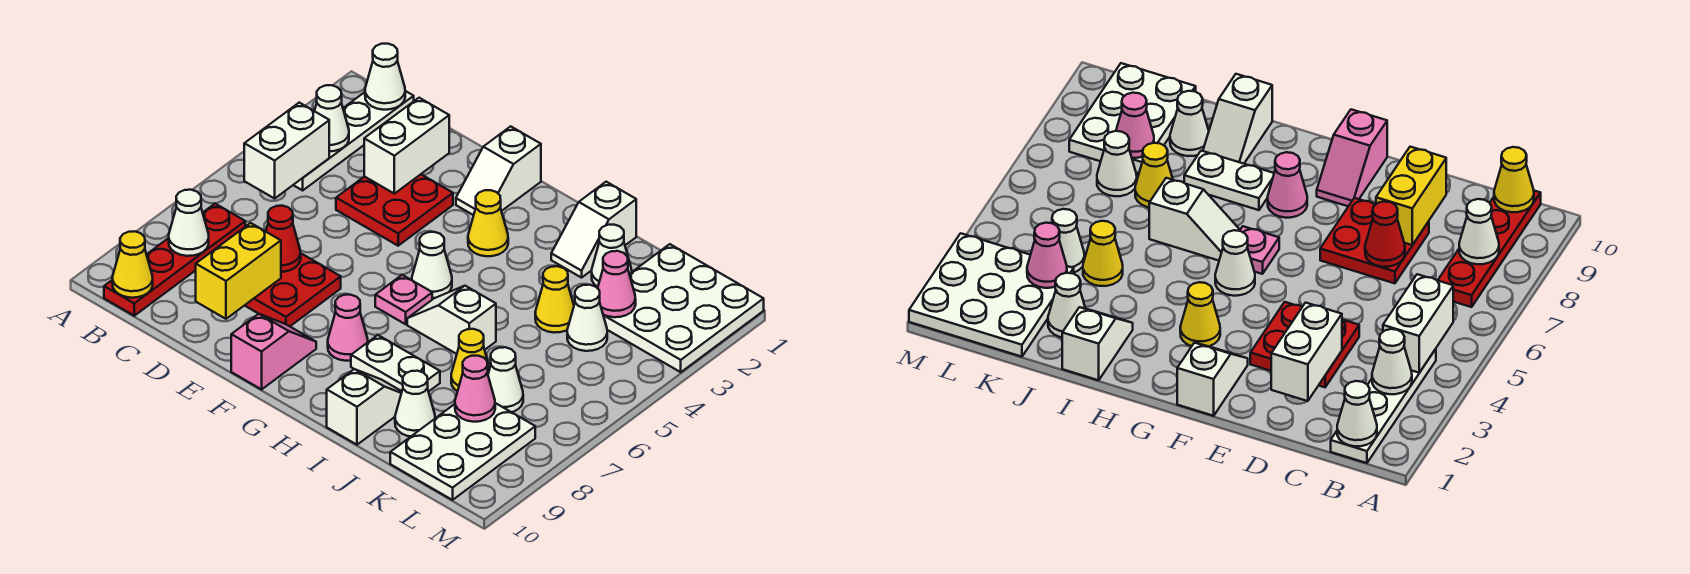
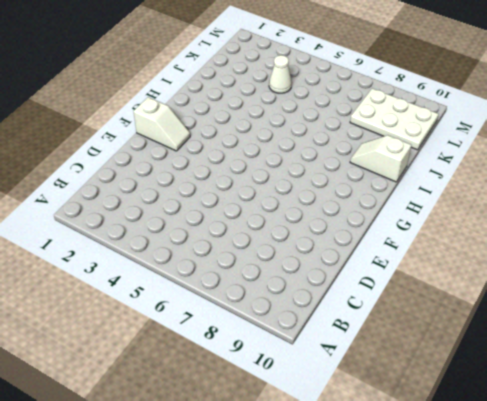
none -> white plate B1:B4 level 1
none -> red plate B7:B10 level 1
none -> red plate D3:E4 level 1
none -> red plate D7:E8 level 1

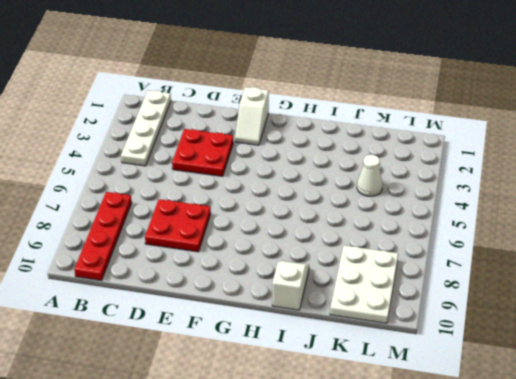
none -> pink slope F9:F10 level 1 top 10
none -> yellow cone G3 level 1
none -> white cone G5 level 1
none -> pink plate G6 level 1

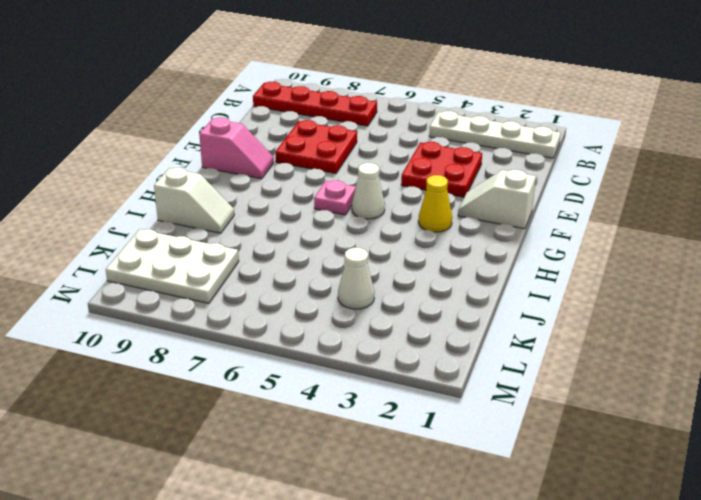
none -> pink cone G8 level 1
none -> white slope H6:I6 level 1 top I
none -> white plate H8:I8 level 1
none -> white slope I1:I2 level 1 top 1

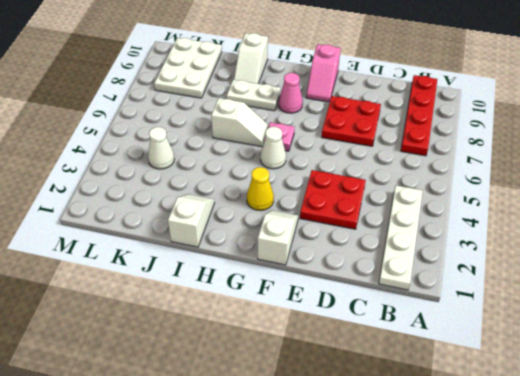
none -> white cone J2 level 1
none -> yellow cone J4 level 1
none -> yellow cone J7 level 1
none -> white cone J9 level 1

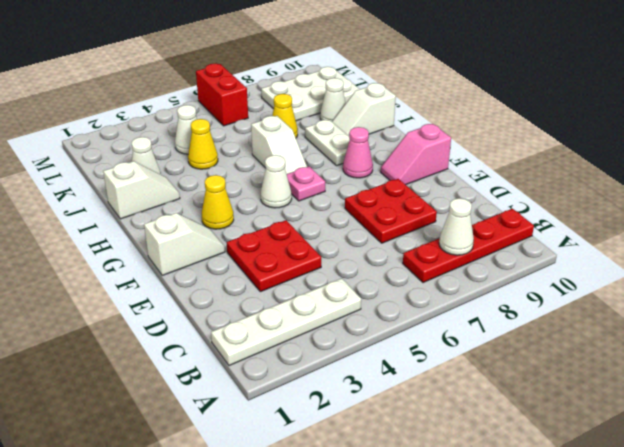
red brick L6:M6 level 1 -> none
none -> white plate K1:M3 level 1
none -> white cone K7 level 1
none -> white cone B1 level 2
none -> white cone B3 level 2

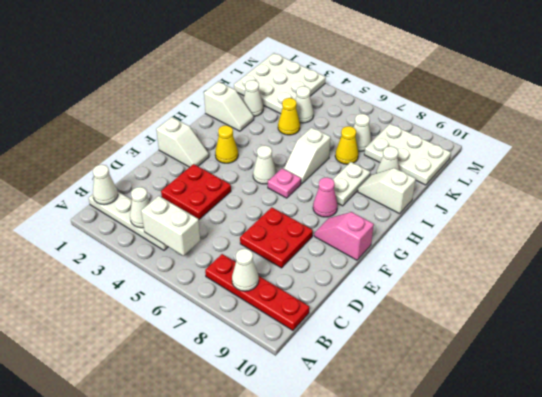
none -> yellow cone B10 level 2
none -> white brick D2:D3 level 2
none -> red cone D7 level 2
none -> yellow brick D8:D9 level 2

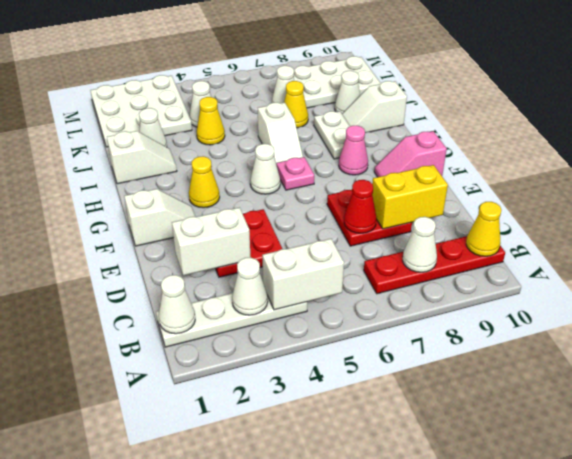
none -> pink cone K3 level 2
none -> pink cone K8 level 2

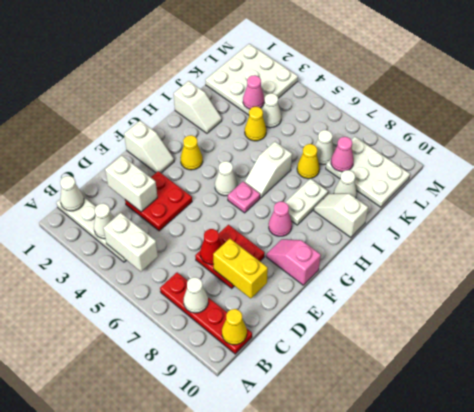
none -> white cone J2 level 1

